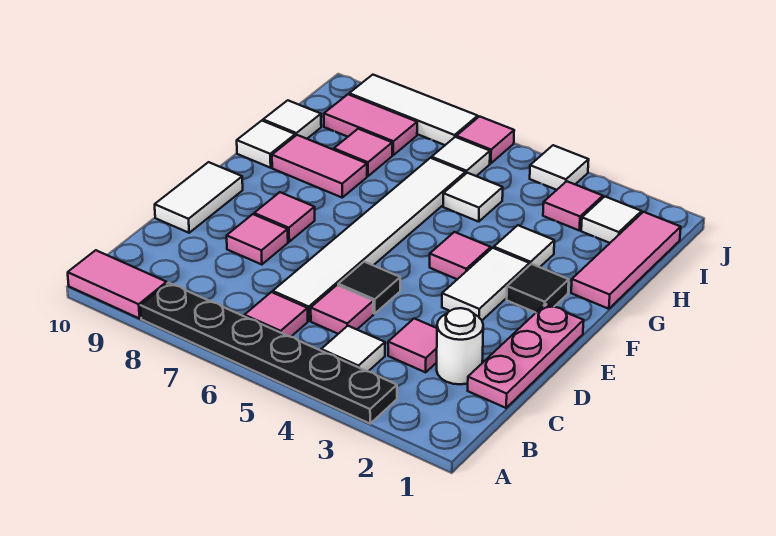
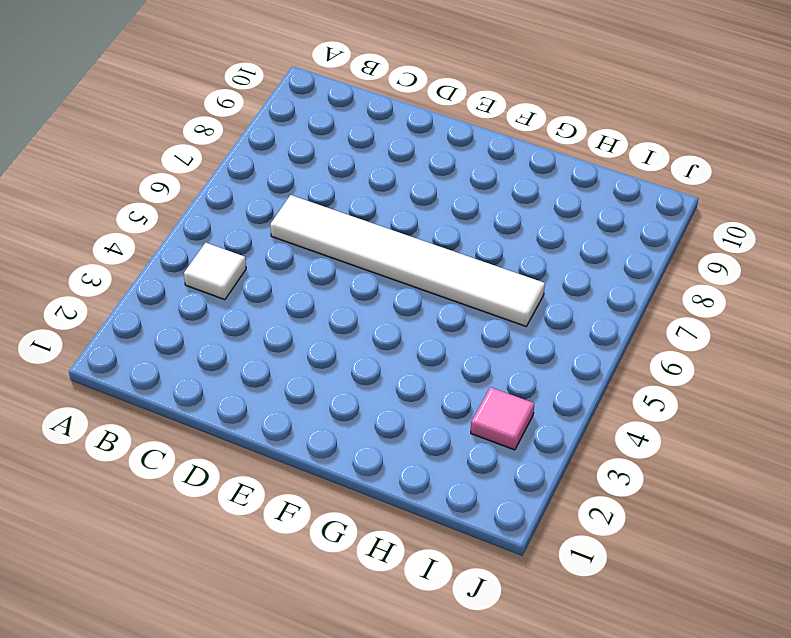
none -> black plate A3:A8 level 1
none -> pink tile A9:A10 level 1
none -> pink tile B6 level 1
none -> pink plate C1:E1 level 1

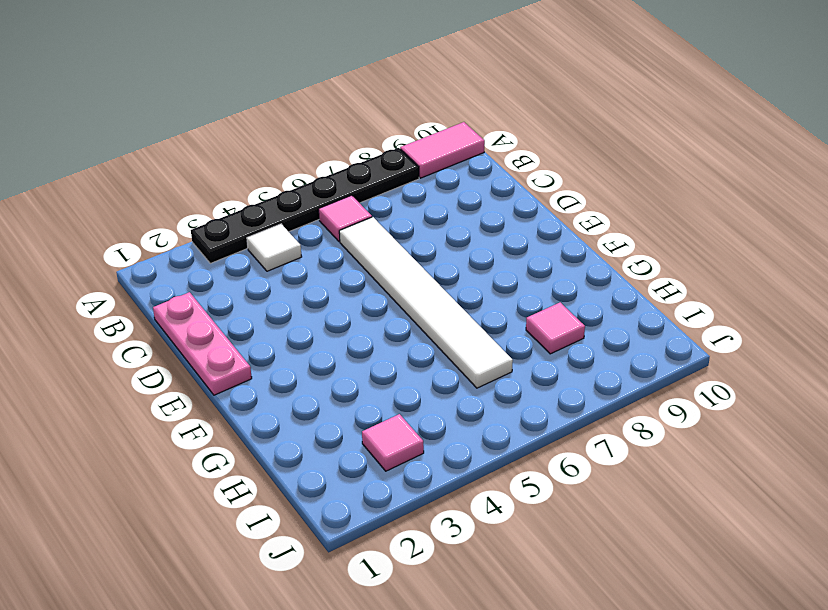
none -> white round brick C2 level 1
none -> pink tile C3 level 1
none -> pink tile C5 level 1
none -> black tile D5 level 1

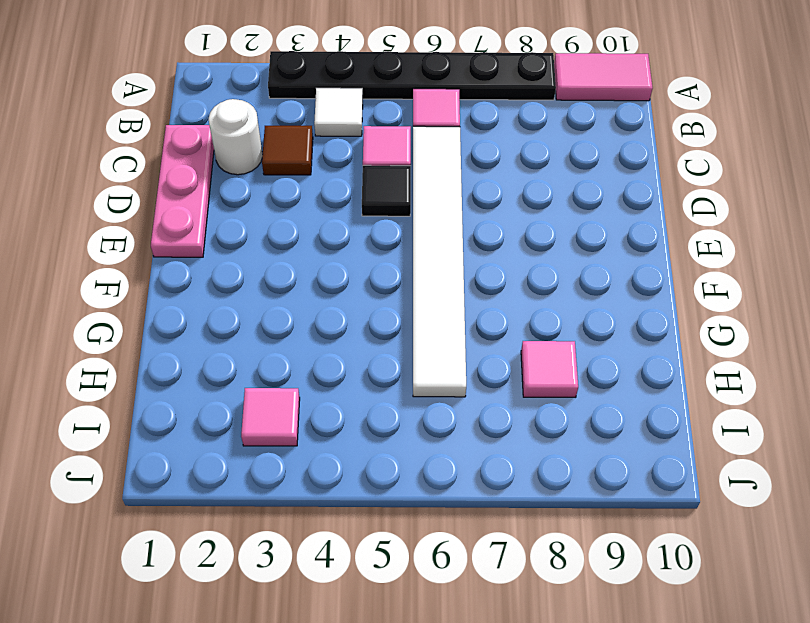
brown tile C3 level 1 -> pink tile C3 level 1
none -> pink tile D8 level 1
none -> white tile D10:E10 level 1
none -> white tile E3:F3 level 1
none -> pink tile E8 level 1

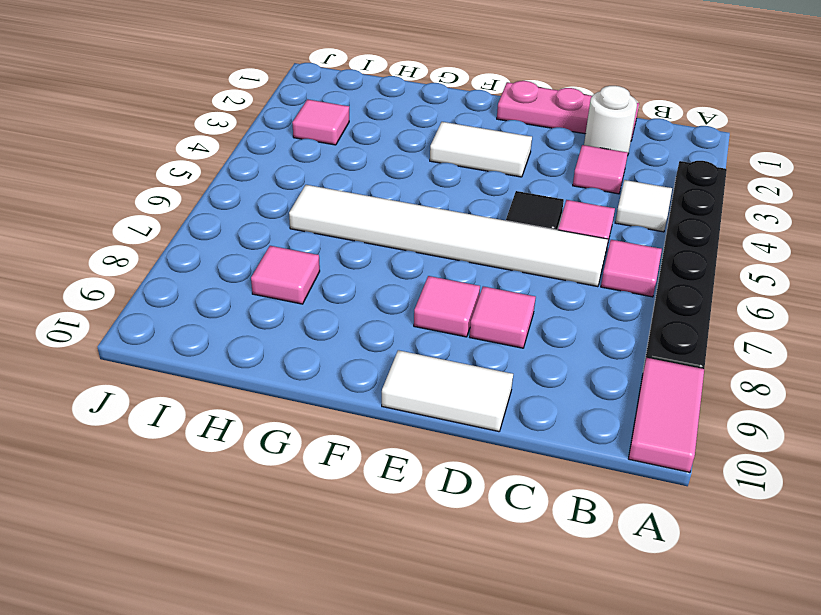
none -> black tile F2 level 1
none -> pink tile F4 level 1
none -> pink tile G1:I1 level 1
none -> white tile G3 level 1

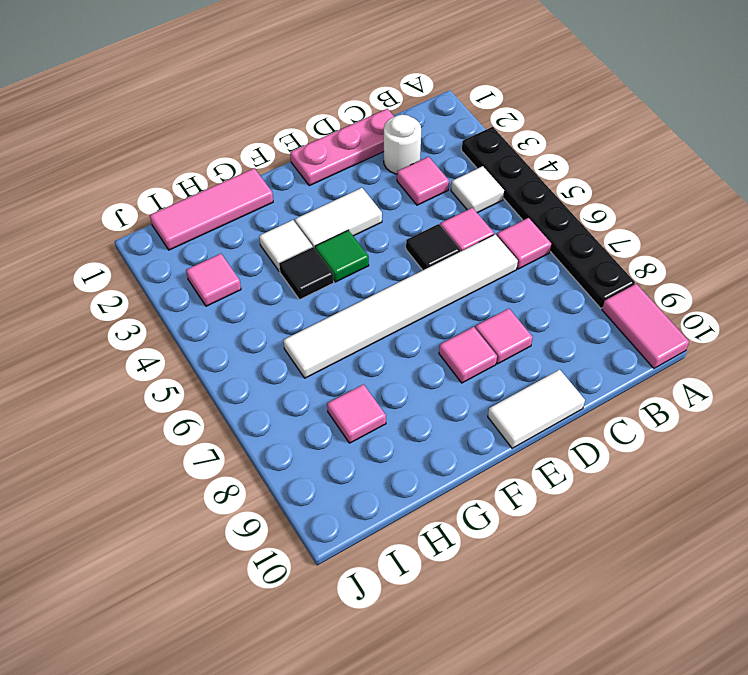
green tile F4 level 1 -> pink tile F4 level 1
black tile G4 level 1 -> black tile F2 level 1
none -> pink tile G8:G9 level 1
none -> white tile G10 level 1
none -> white tile H5 level 1
none -> white tile H10 level 1

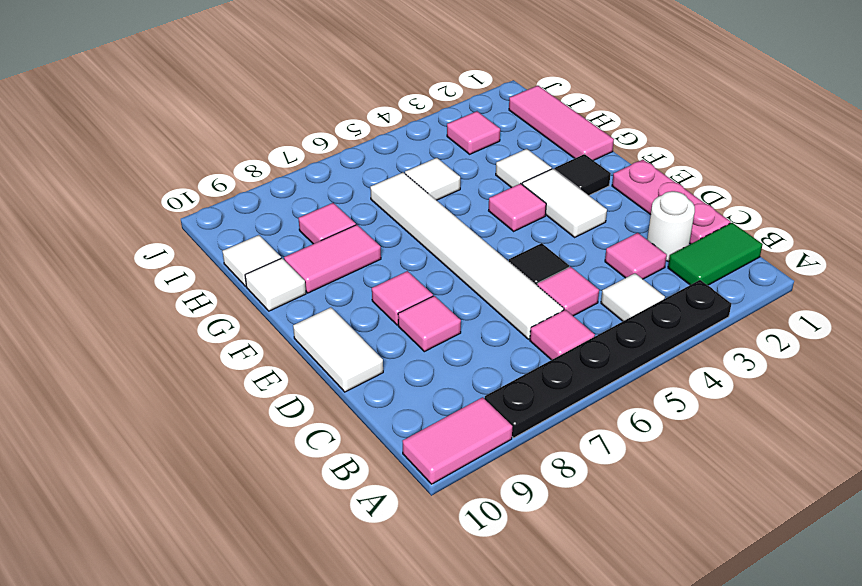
green tile B1:B2 level 1 -> none
none -> white tile I2 level 1
none -> white tile I6 level 1
none -> pink tile I8:I9 level 1
none -> white tile J4 level 1

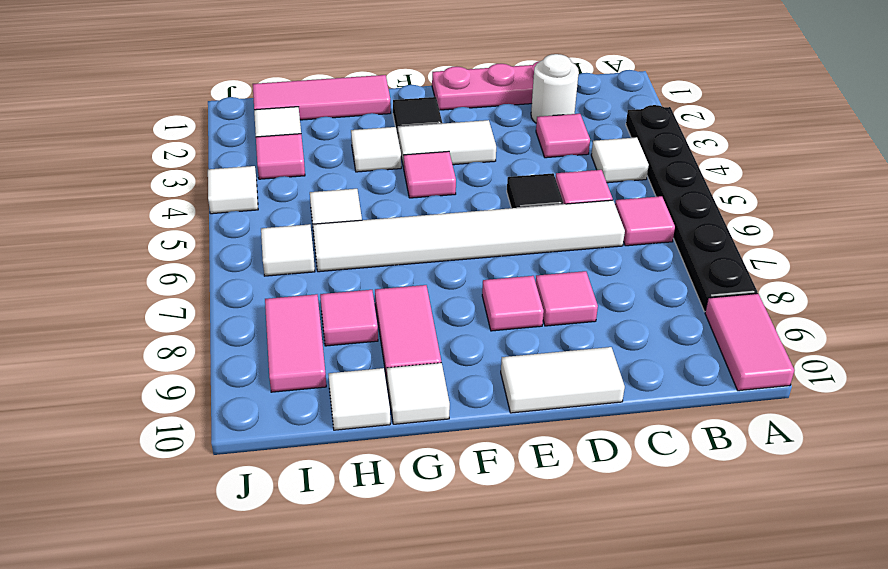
none -> pink tile J6 level 1
none -> white tile J7:J9 level 1

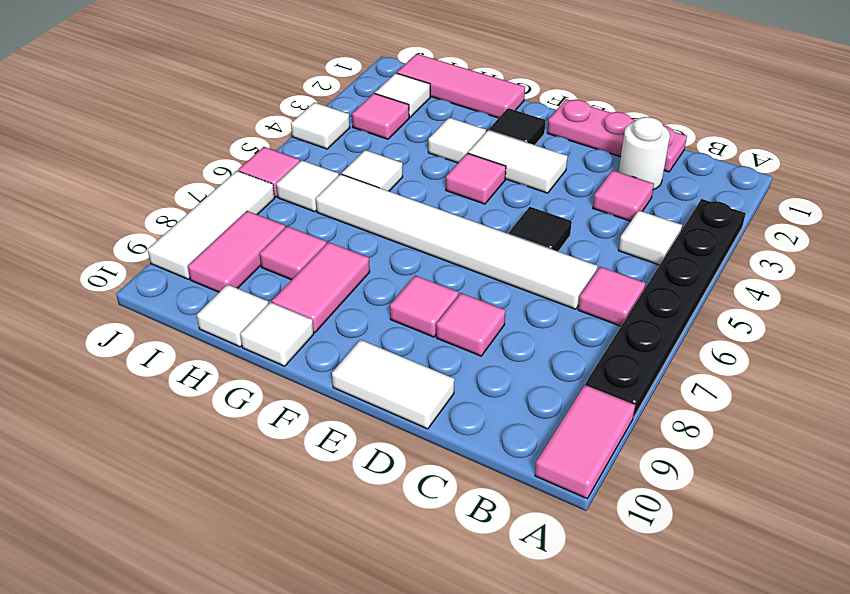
none -> pink tile C5 level 1

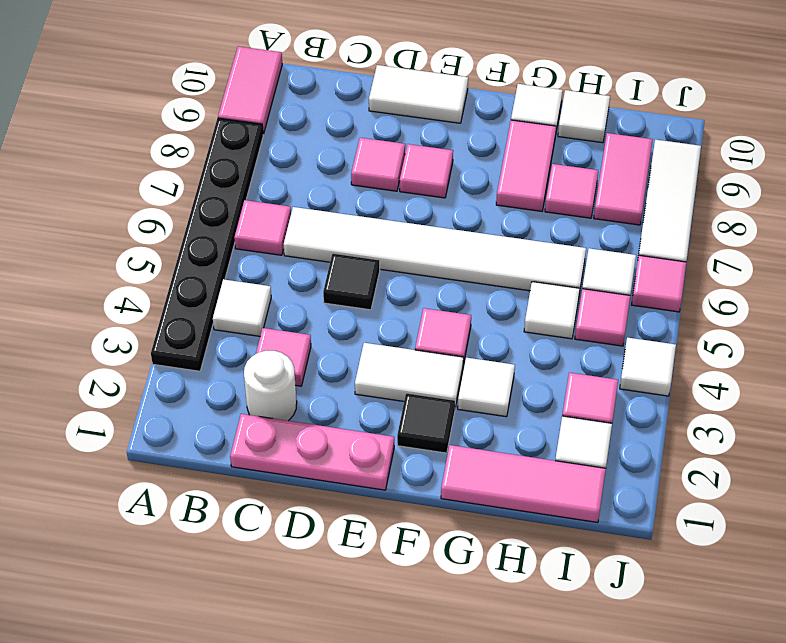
pink tile I5 level 1 -> pink tile C5 level 1

